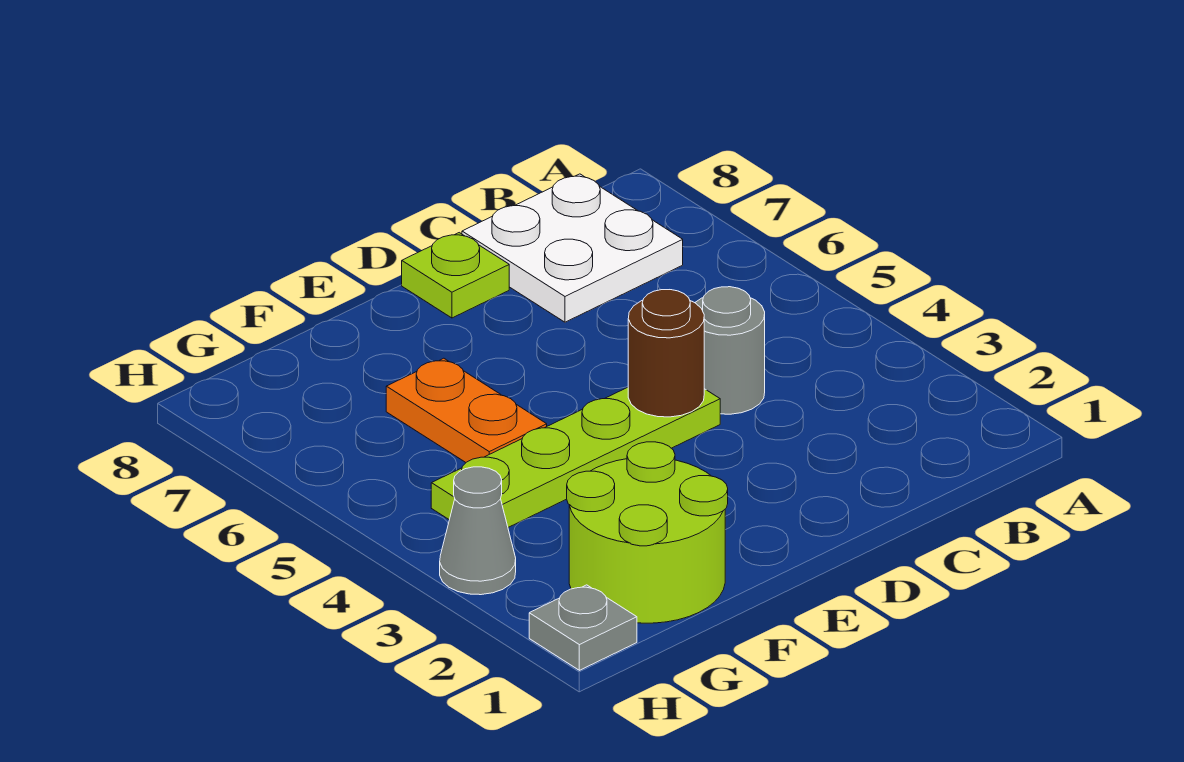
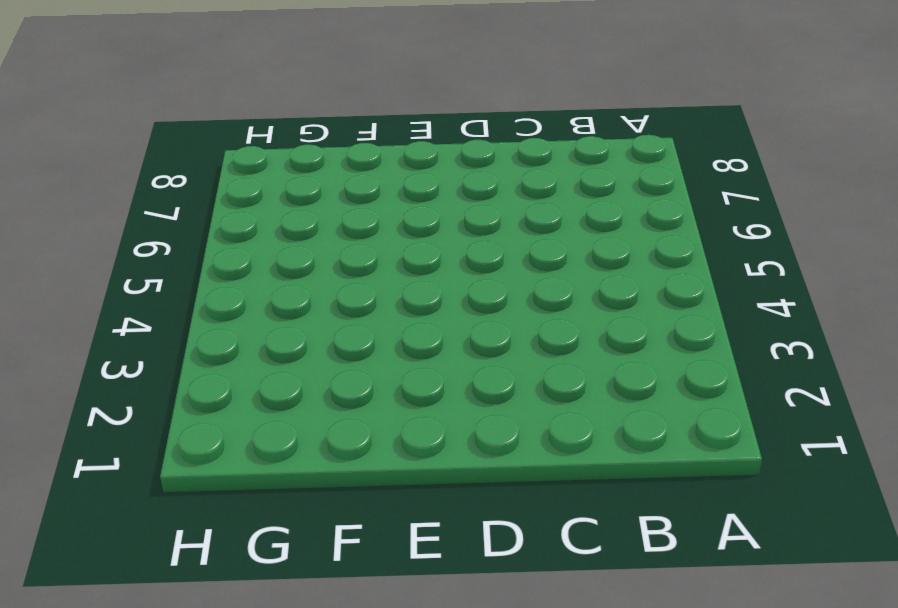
none -> white plate B7:C8 level 1
none -> grey round brick C4 level 1

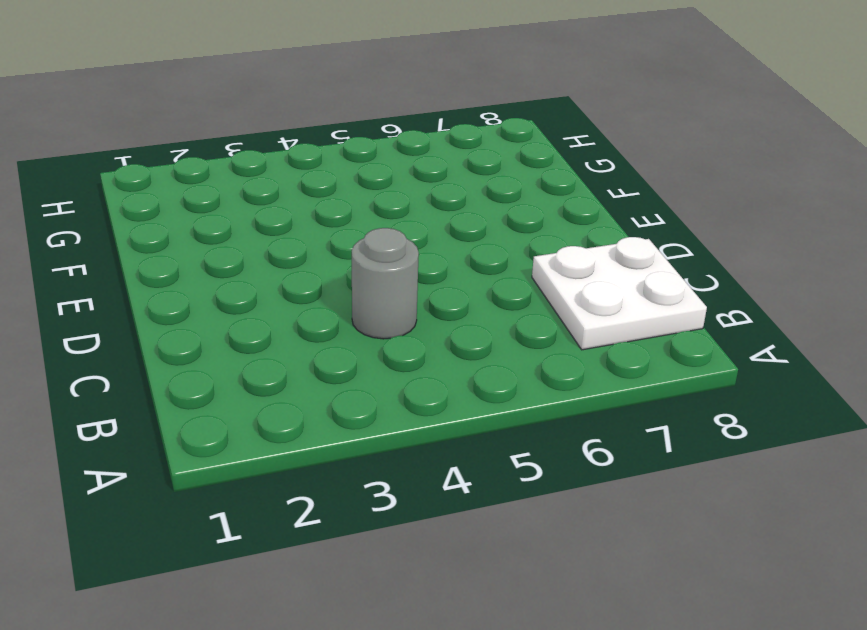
none -> lime plate D4:G4 level 1
none -> lime plate D8 level 1

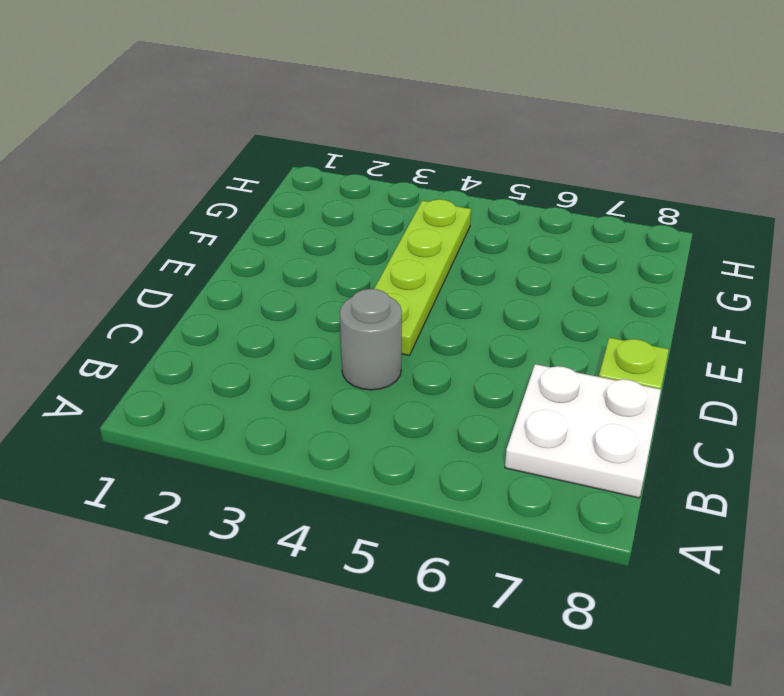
none -> lime round brick F1:G2 level 1
none -> orange plate F5:F6 level 1

